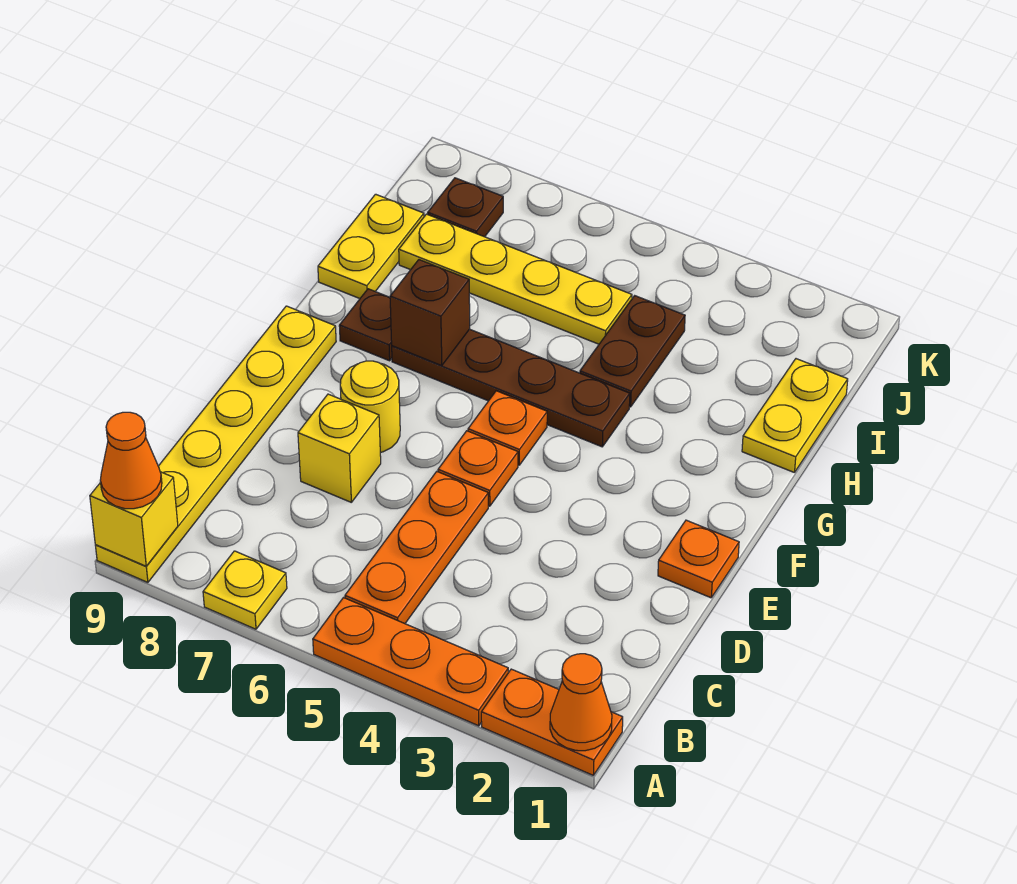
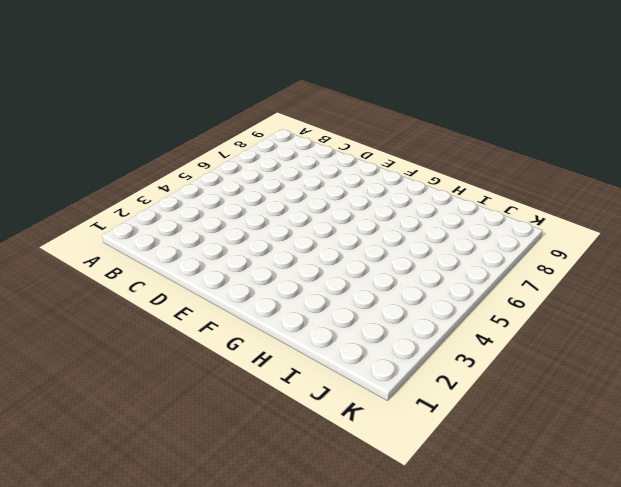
none -> orange plate A1:A2 level 1
none -> orange plate A3:A5 level 1
none -> yellow plate A7 level 1

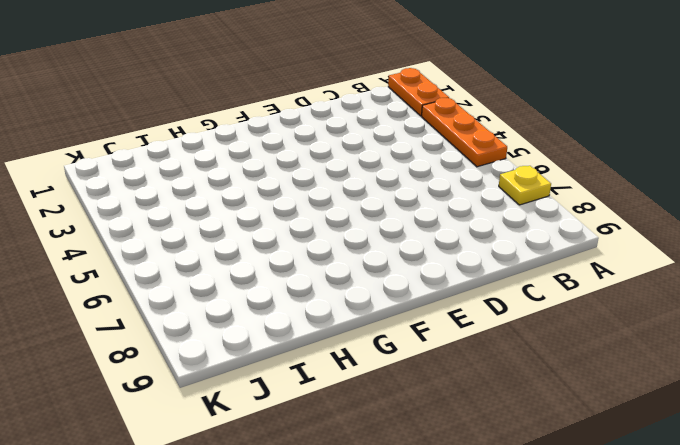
none -> yellow plate A9:F9 level 1
none -> orange plate B5:D5 level 1
none -> yellow brick D7 level 1

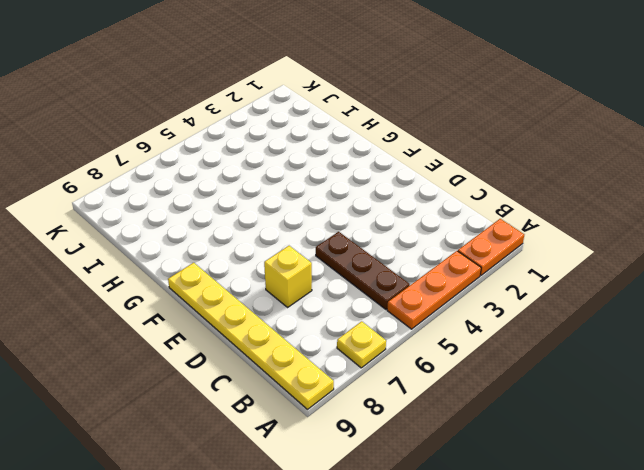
brown plate B5:D5 level 1 -> orange plate B5:D5 level 1
none -> orange plate E1 level 1
none -> orange plate E5 level 1
none -> yellow round brick E7 level 1

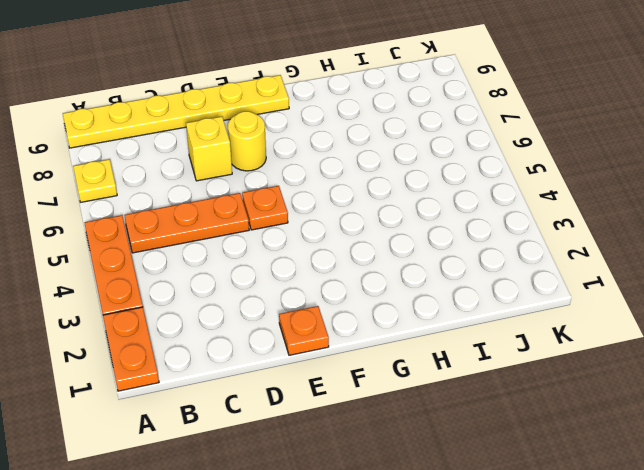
none -> orange plate F5 level 1
none -> brown plate G4:G7 level 1
none -> brown plate G8 level 1

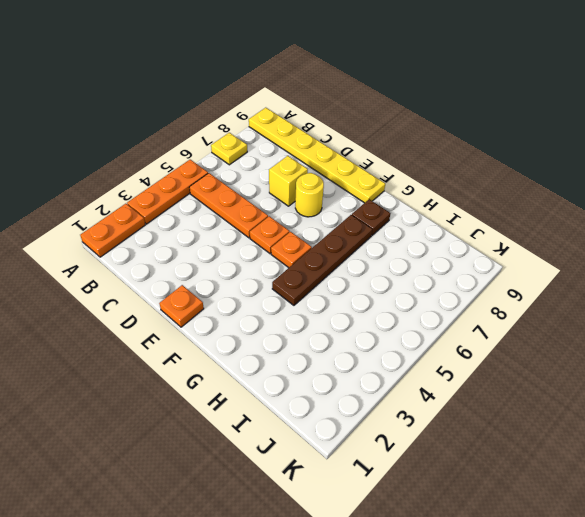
none -> yellow plate H1:I1 level 1
none -> brown plate H4:I4 level 1
none -> yellow plate H9:I9 level 1

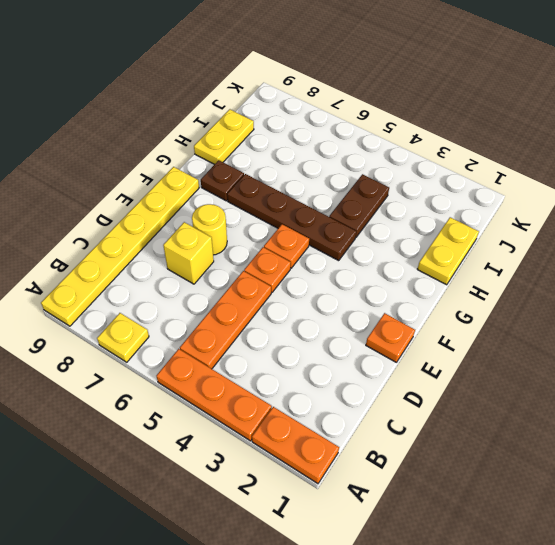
none -> yellow plate I5:I8 level 1
none -> brown plate J8 level 1
none -> orange cone A1 level 2

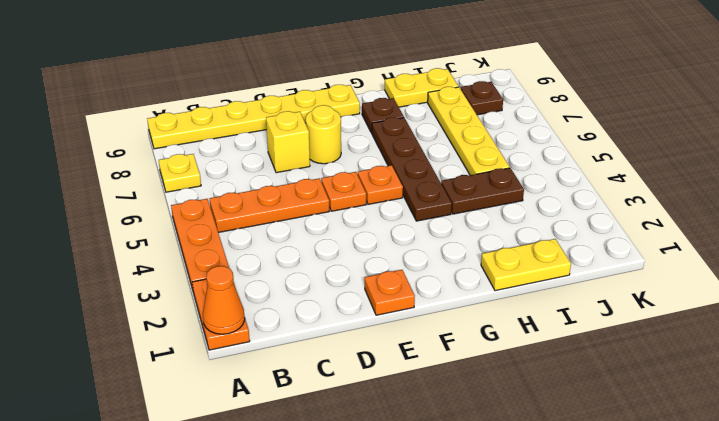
none -> yellow brick A9 level 2
none -> brown brick G7 level 2
none -> orange cone A9 level 3

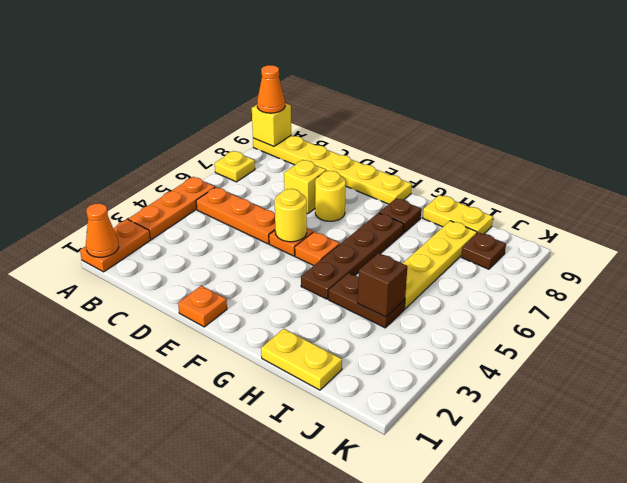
yellow round brick E5 level 2 -> none
brown brick I4 level 2 -> brown brick G7 level 2

